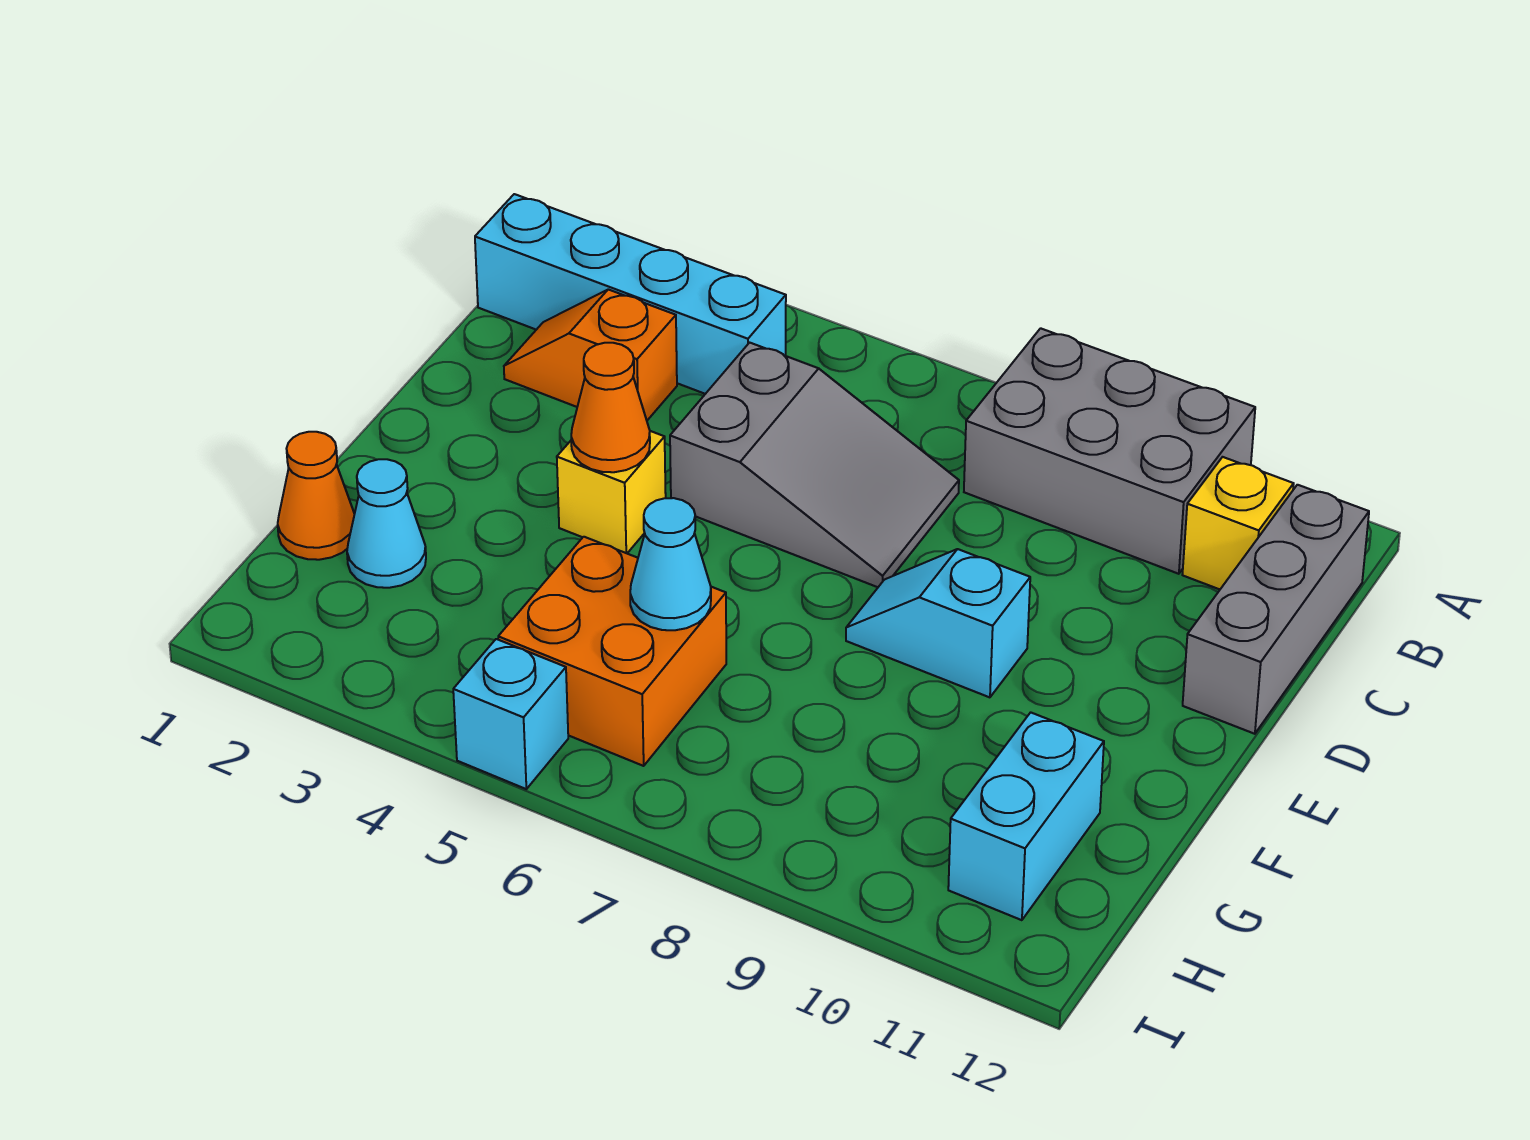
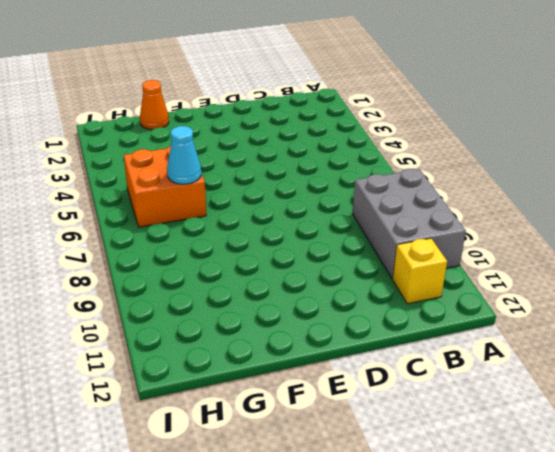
none -> cyan brick B1:B4 level 1
none -> grey brick B12:D12 level 1
none -> orange slope C2:C3 level 1 top 3

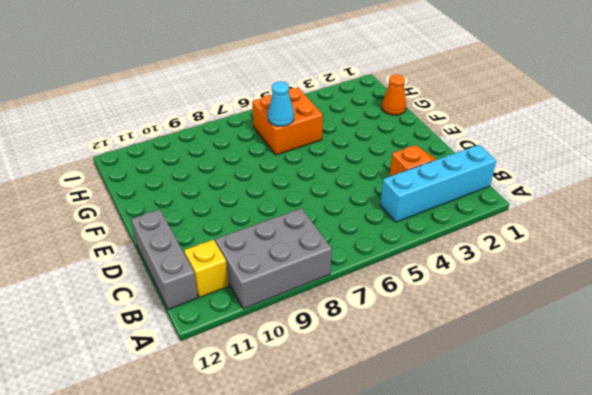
none -> grey slope C5:D7 level 1 top 5
none -> yellow brick E4 level 1
none -> cyan slope E8:E9 level 1 top 9

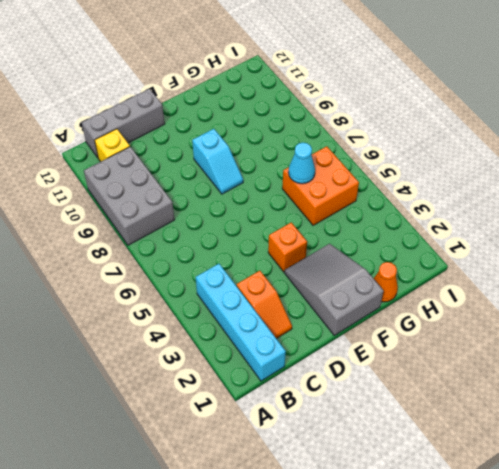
grey slope E1:F3 level 1 top 1 -> grey slope C5:D7 level 1 top 5
orange brick E4 level 1 -> yellow brick E4 level 1
none -> cyan cone G2 level 1
none -> cyan brick G11:H11 level 1
none -> cyan brick I5 level 1

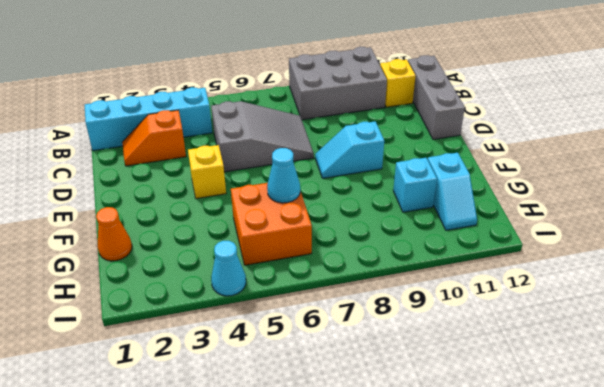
cyan brick G10 level 1 -> cyan brick I5 level 1
cyan slope G11:H11 level 1 top G -> cyan brick G11:H11 level 1
cyan cone I4 level 1 -> cyan cone G2 level 1
none -> orange cone E4 level 2

